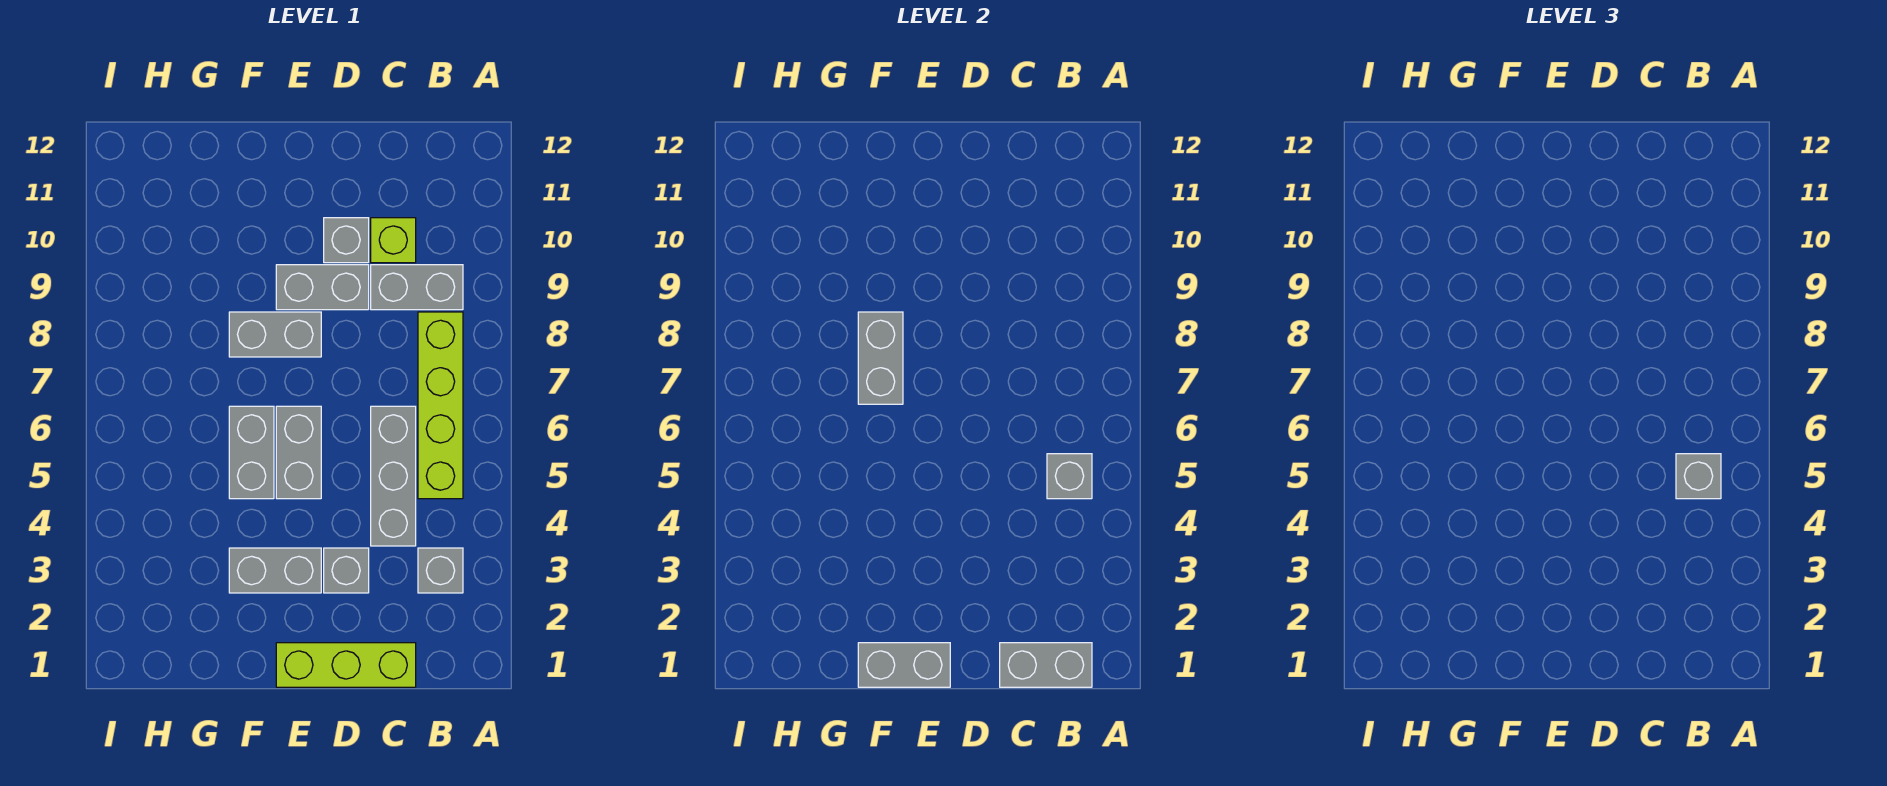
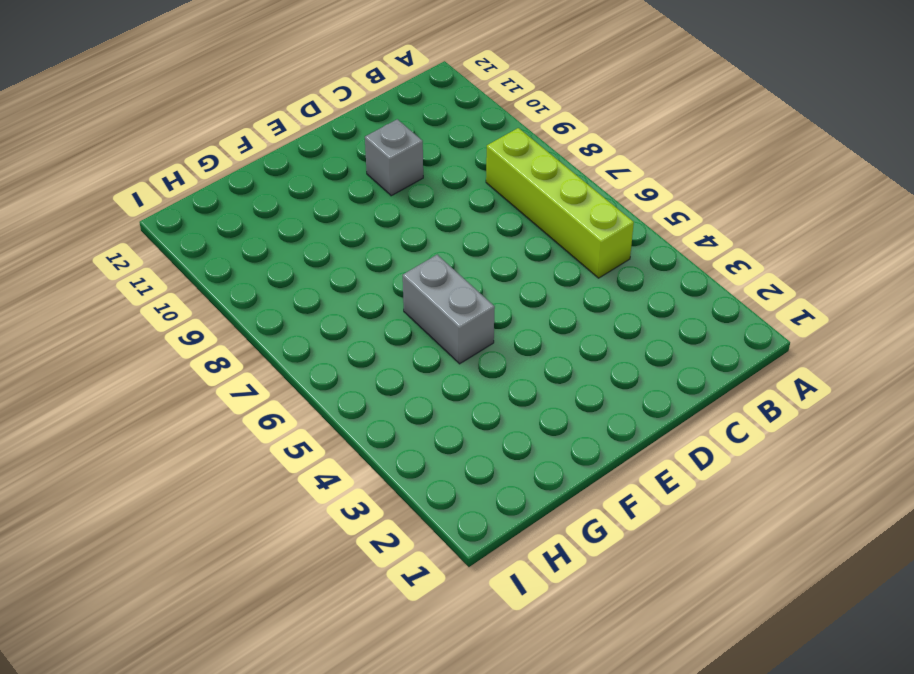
none -> grey brick B3 level 1
none -> grey brick B9:C9 level 1
none -> lime brick C1:E1 level 1

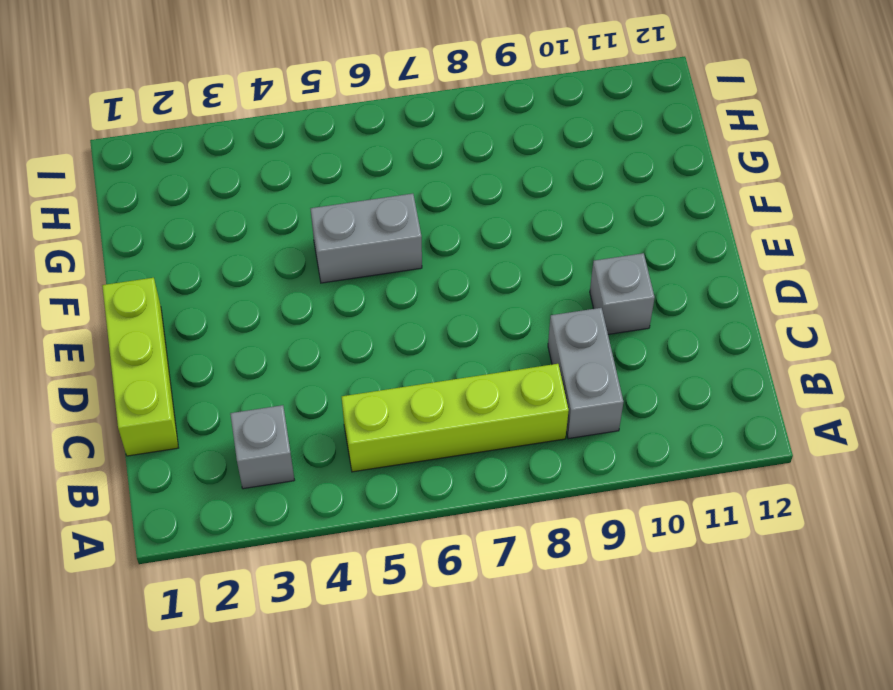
none -> grey brick C4:C6 level 1
none -> lime brick C10 level 1
none -> grey brick D3 level 1

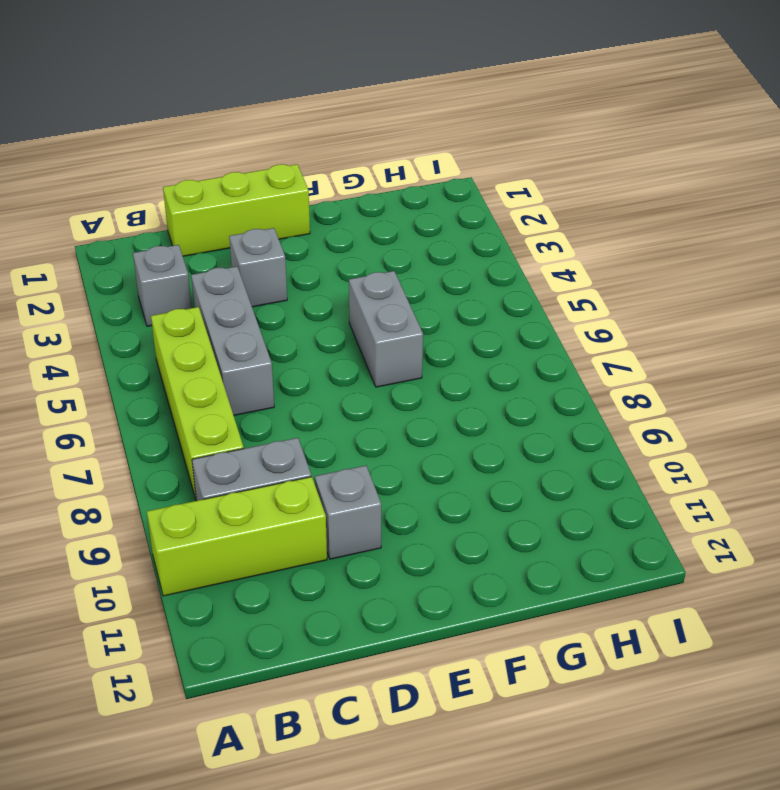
lime brick A10:C10 level 1 -> lime brick C10 level 1
none -> grey brick D9:E9 level 1
none -> grey brick E3:F3 level 1
none -> grey brick E5:E6 level 1

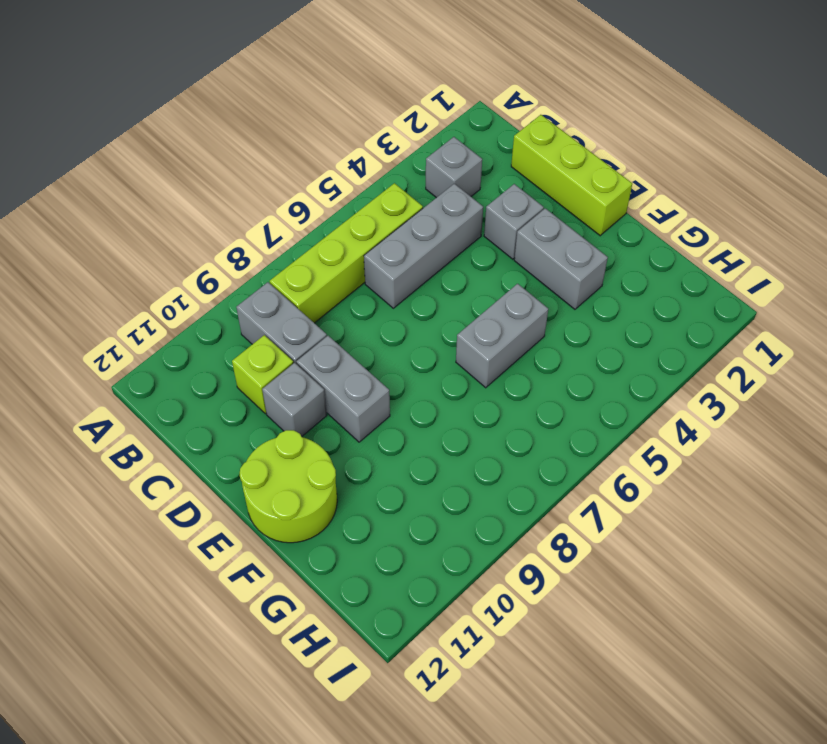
lime round brick E11:F12 level 1 -> none
none -> grey brick E5:E6 level 1
none -> grey brick E8:F8 level 1
none -> grey brick B1:C1 level 2

